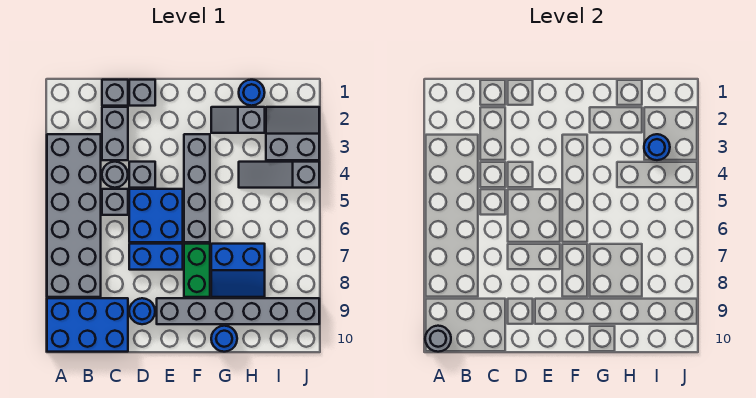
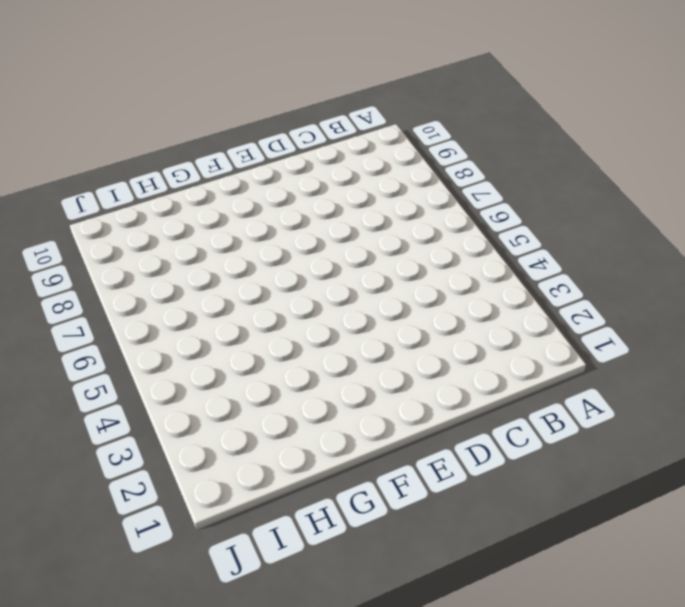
none -> grey brick A3:B8 level 1
none -> blue brick A9:C10 level 1
none -> grey brick C1 level 1

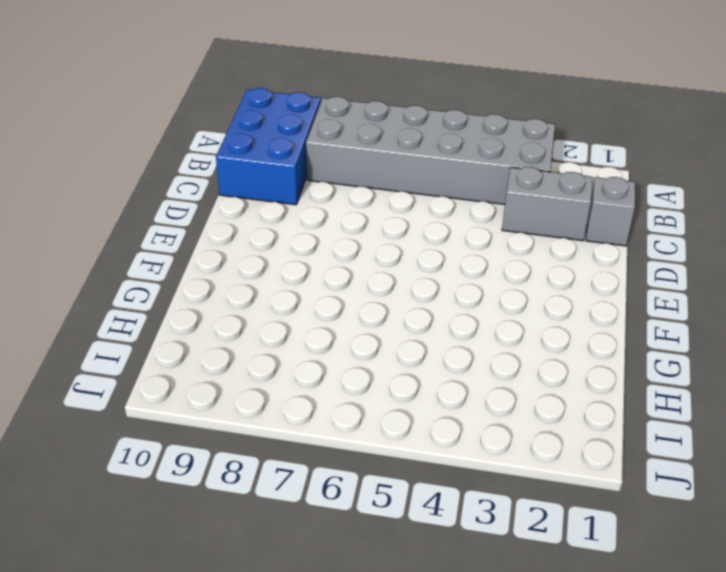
none -> grey round brick C4 level 1
none -> grey brick C5 level 1
none -> grey brick D1 level 1

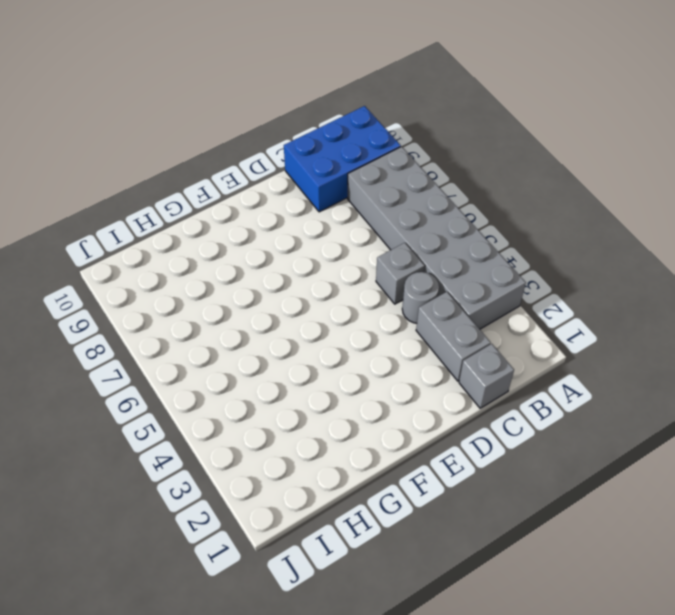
none -> grey brick D1 level 1
none -> grey brick D4 level 1
none -> blue brick D5:E6 level 1

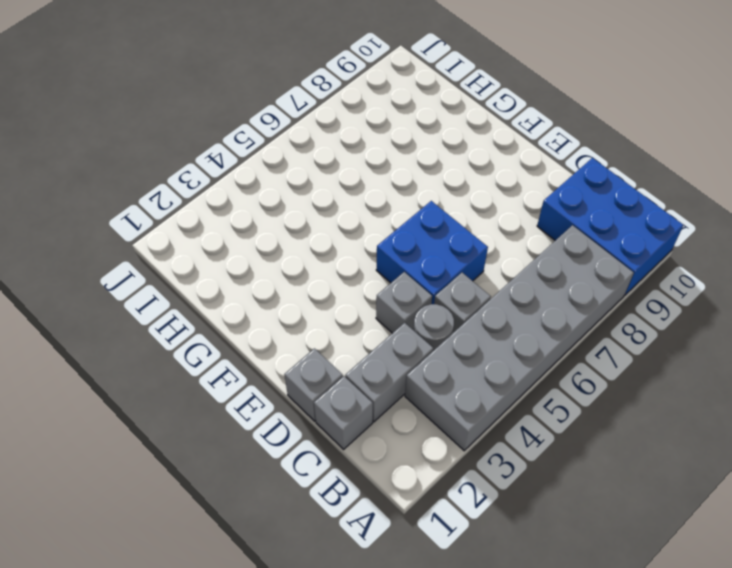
none -> blue brick D7:E7 level 1
none -> blue round brick D9 level 1
none -> grey brick E9:J9 level 1

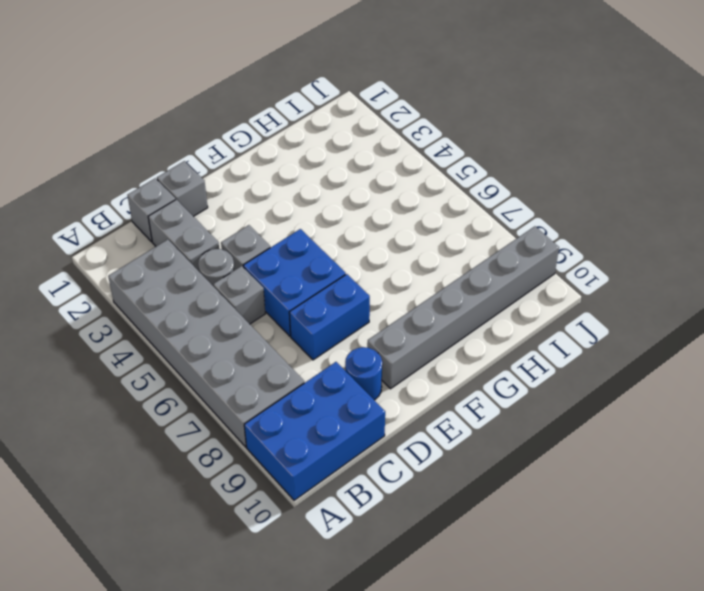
none -> grey brick F3:F6 level 1
none -> green brick F7:F8 level 1
none -> grey slope G2:H2 level 1 top H

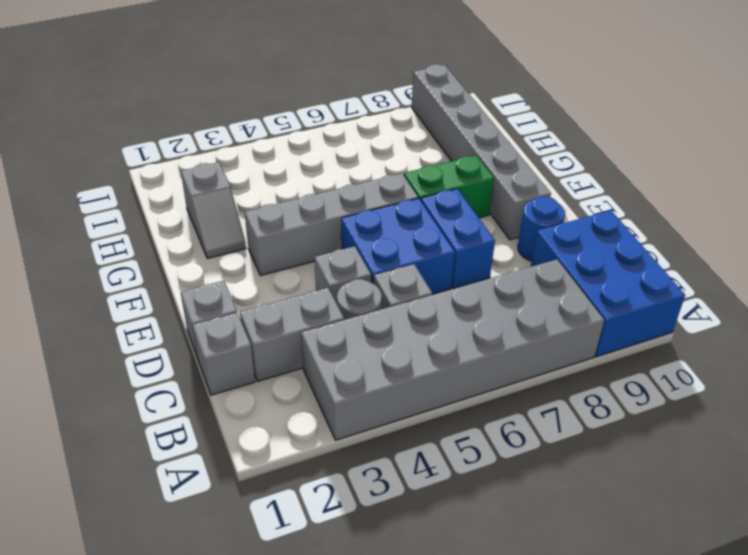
none -> blue slope G7:H8 level 1 top 7
none -> blue round brick G10 level 1
none -> blue round brick H1 level 1

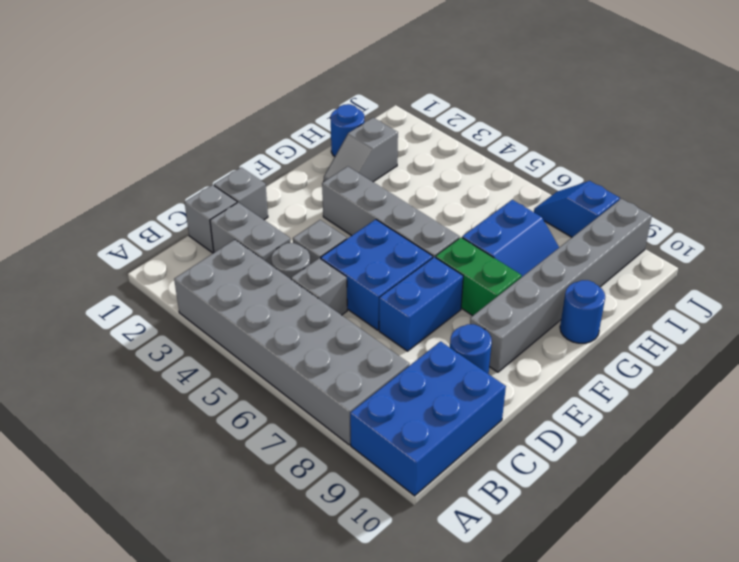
blue slope J7:J8 level 1 top 8 -> none
none -> grey slope H4:J4 level 1 top J
none -> grey slope I2:J3 level 1 top 3
none -> grey round brick A10 level 2

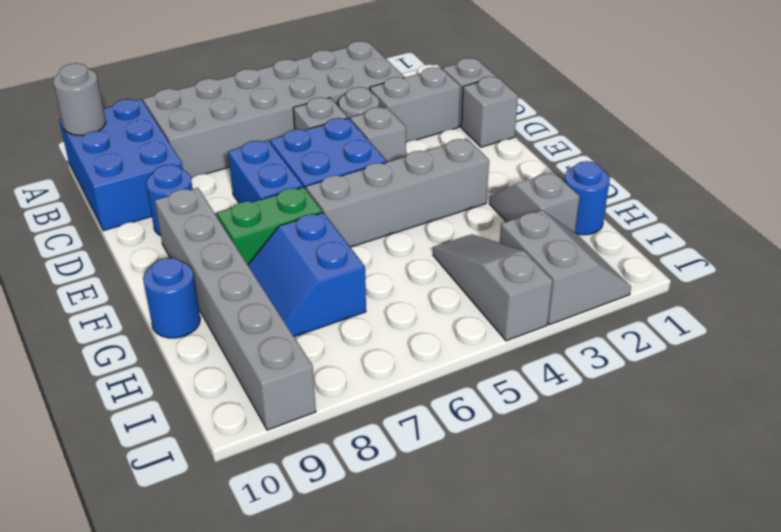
none -> blue round brick I3 level 2

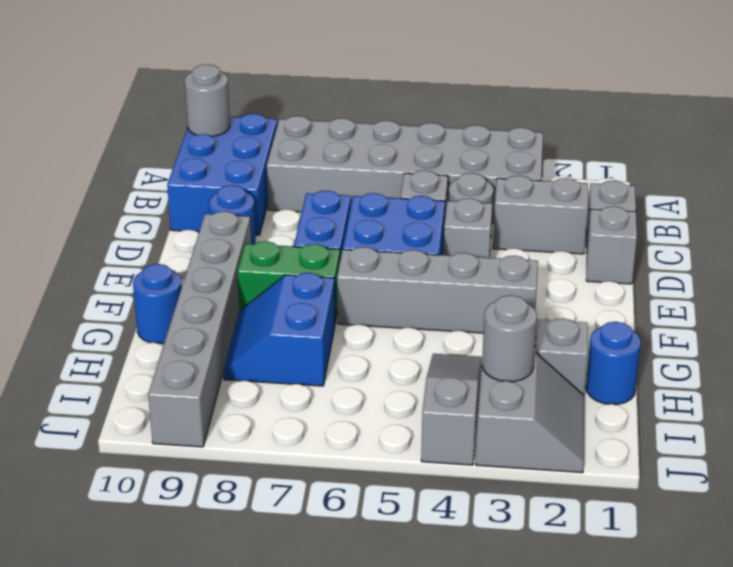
grey round brick I3 level 2 -> blue round brick I3 level 2

